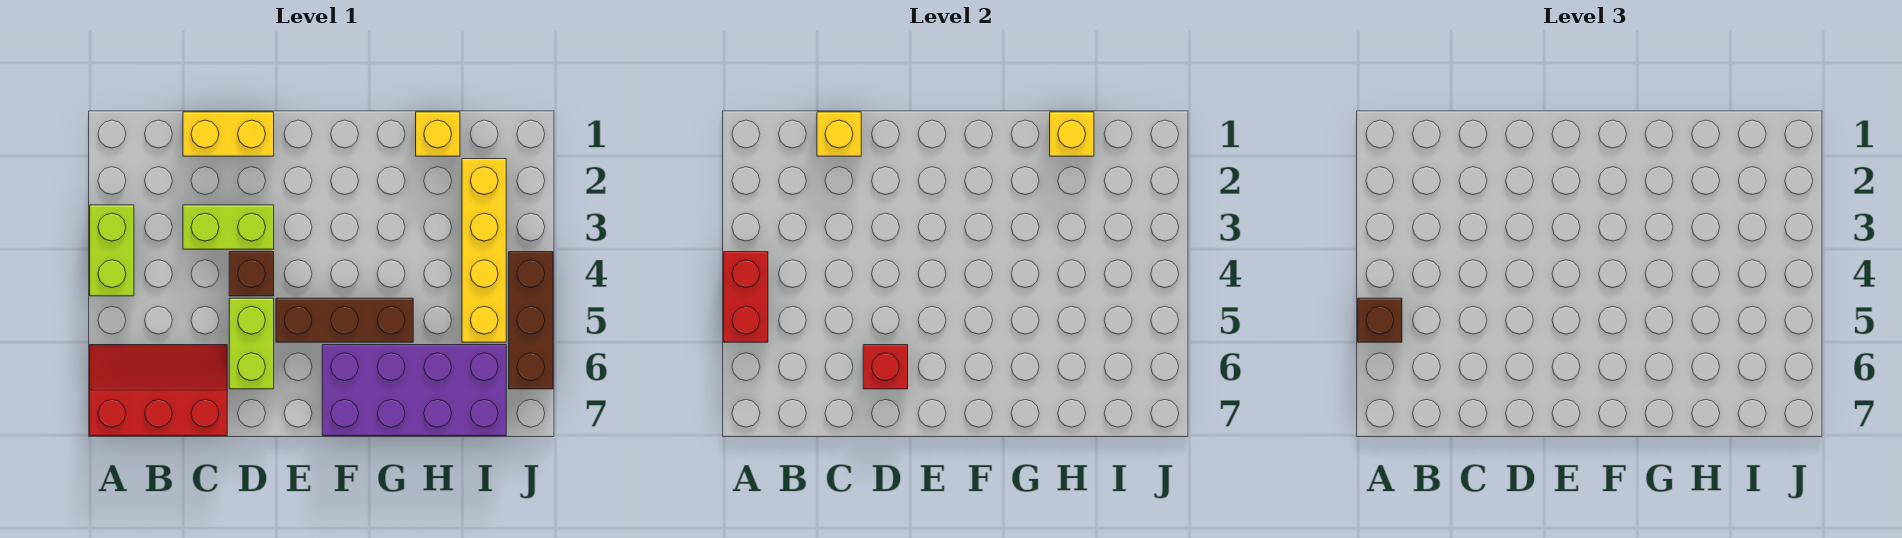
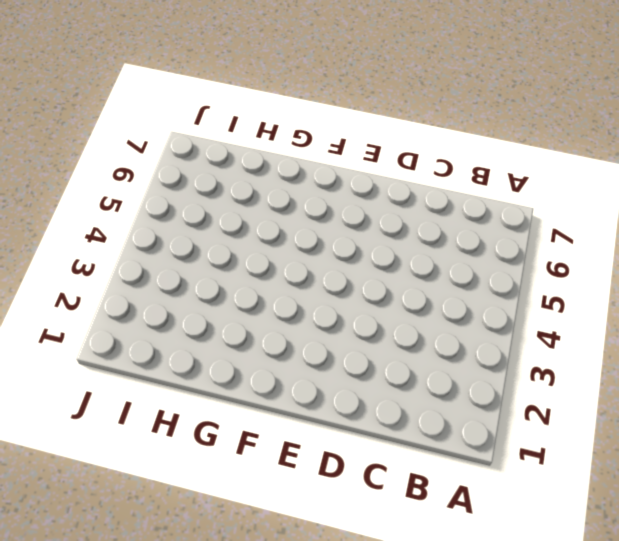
none -> lime brick A3:A4 level 1
none -> red slope A6:C7 level 1 top 7
none -> yellow brick C1:D1 level 1

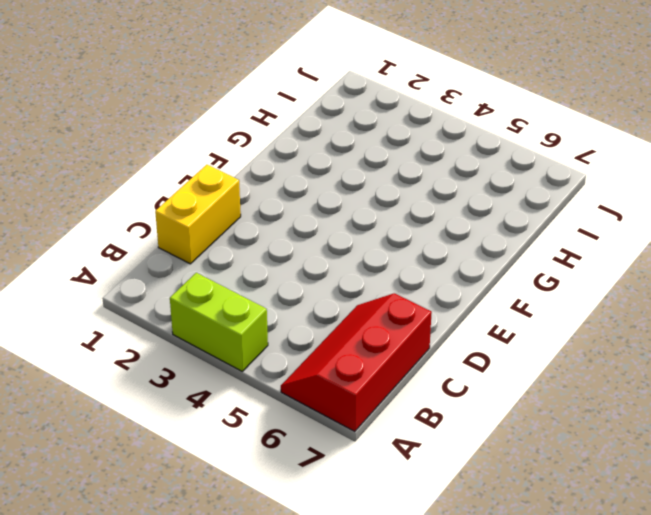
none -> lime brick C3:D3 level 1
none -> brown brick D4 level 1
none -> lime brick D5:D6 level 1

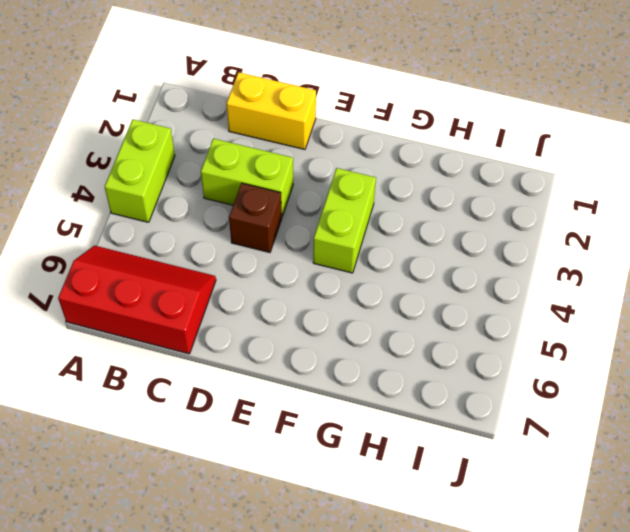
lime brick F3:F4 level 1 -> lime brick D5:D6 level 1
none -> brown brick E5:G5 level 1
none -> purple brick F6:I7 level 1
none -> yellow brick H1 level 1

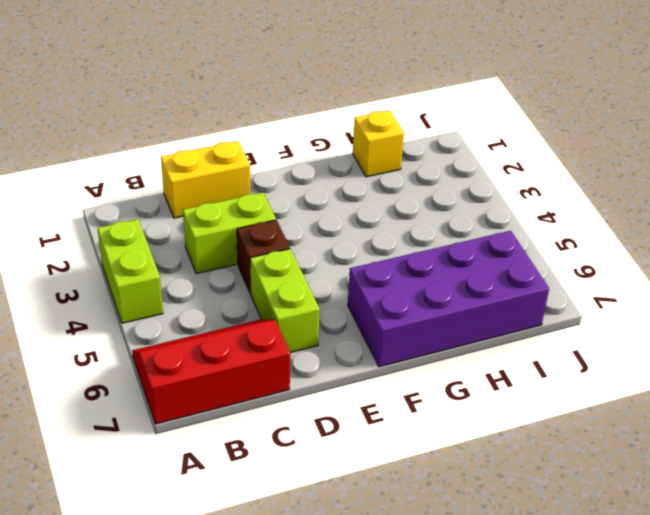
none -> brown brick E5:G5 level 1
none -> yellow brick I2:I5 level 1
none -> brown brick J4:J6 level 1

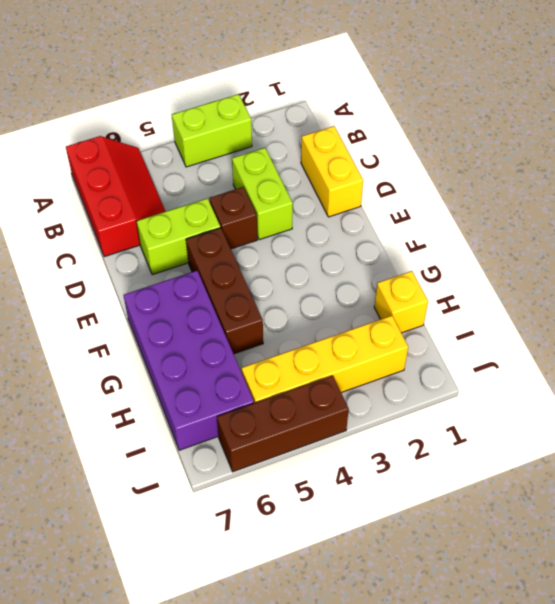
none -> red brick A4:A5 level 2
none -> yellow brick C1 level 2
none -> red brick D6 level 2

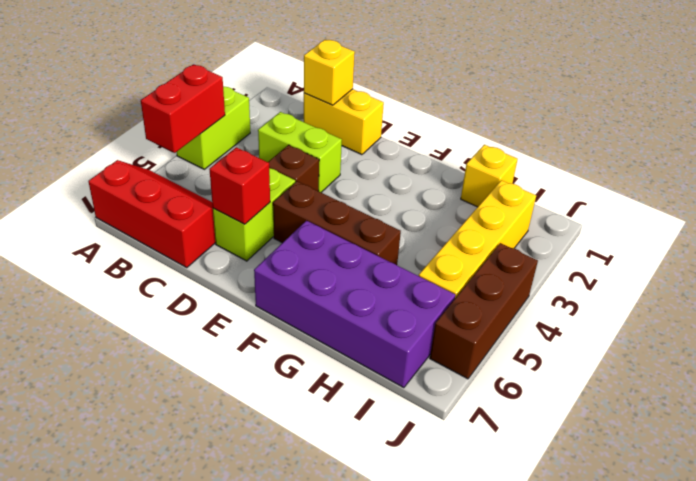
none -> yellow brick H1 level 2
none -> brown brick A5 level 3

